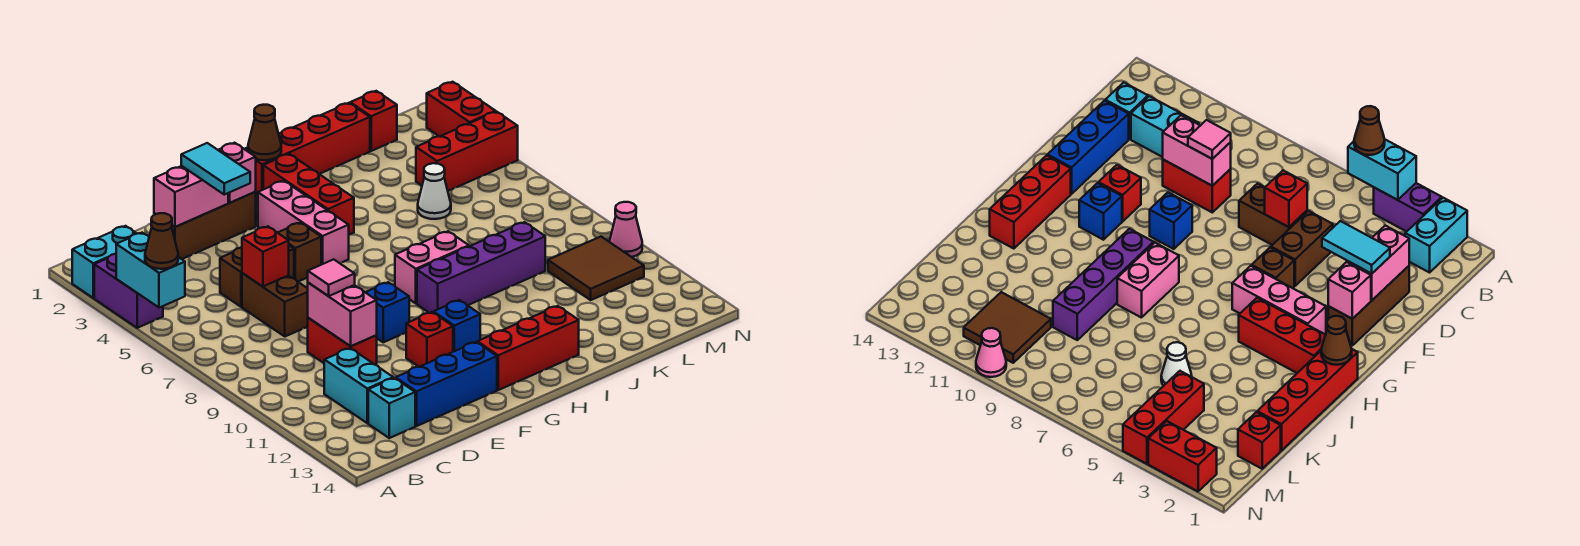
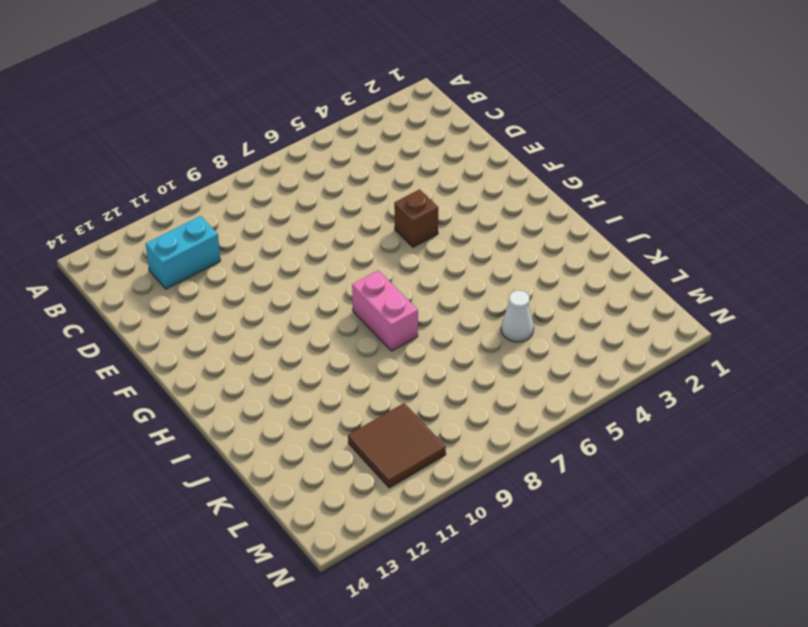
none -> cyan brick A2:B2 level 1
none -> purple brick A3:A4 level 1
none -> cyan brick C13 level 1
none -> brown brick D2:F2 level 1

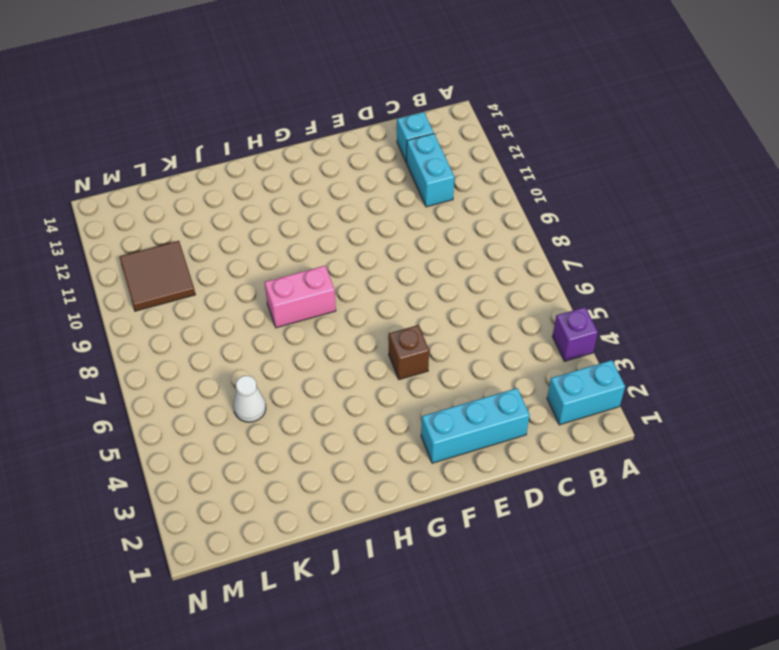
purple brick A4 level 1 -> purple brick A3:A4 level 1
cyan brick D2:F2 level 1 -> brown brick D2:F2 level 1
none -> brown brick D5:E5 level 1
none -> brown brick D6:D7 level 1
none -> red brick D9:D10 level 1
none -> blue brick D13:F13 level 1

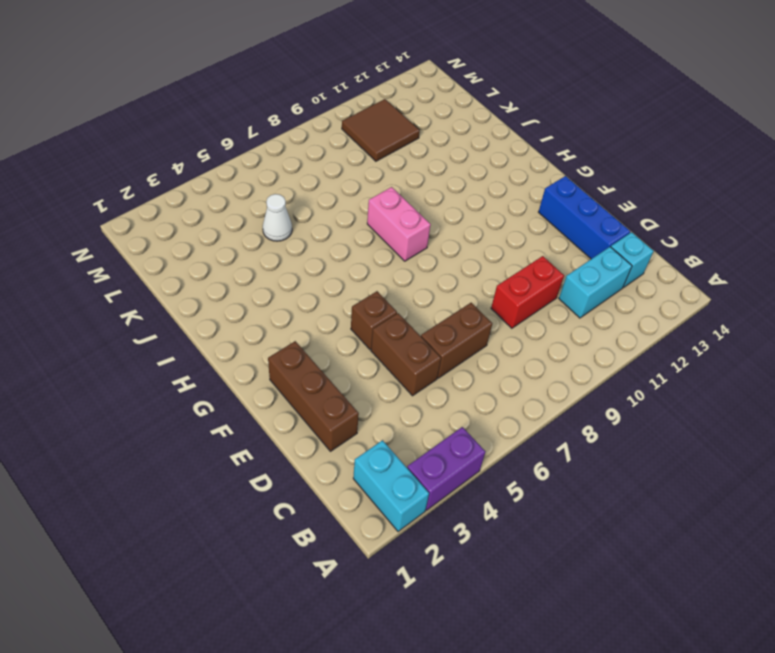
none -> blue brick F9 level 1
none -> red brick F11 level 1
none -> pink brick G3:G5 level 1
none -> blue brick G11 level 1

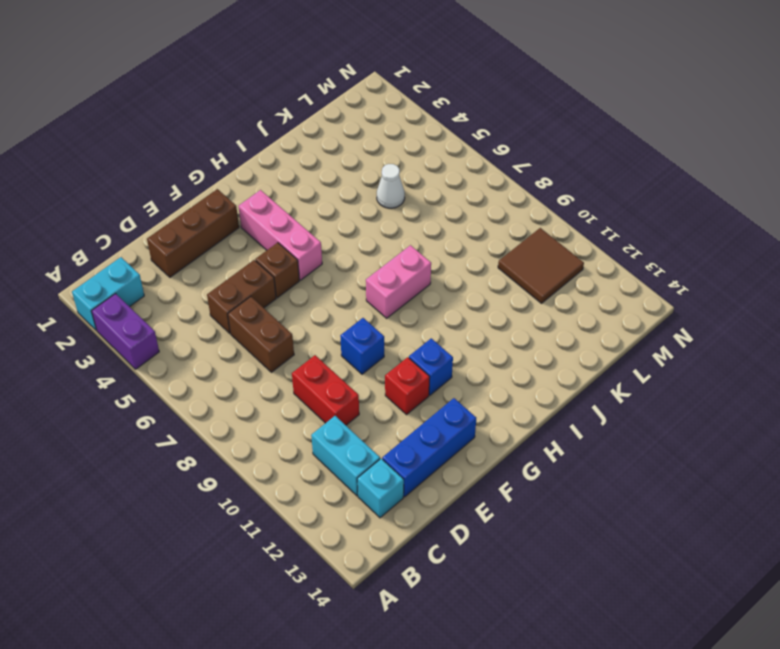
none -> red brick G13:I13 level 1
none -> red brick H1:K1 level 1
none -> red brick H2:H4 level 1
none -> purple brick H9:K9 level 1

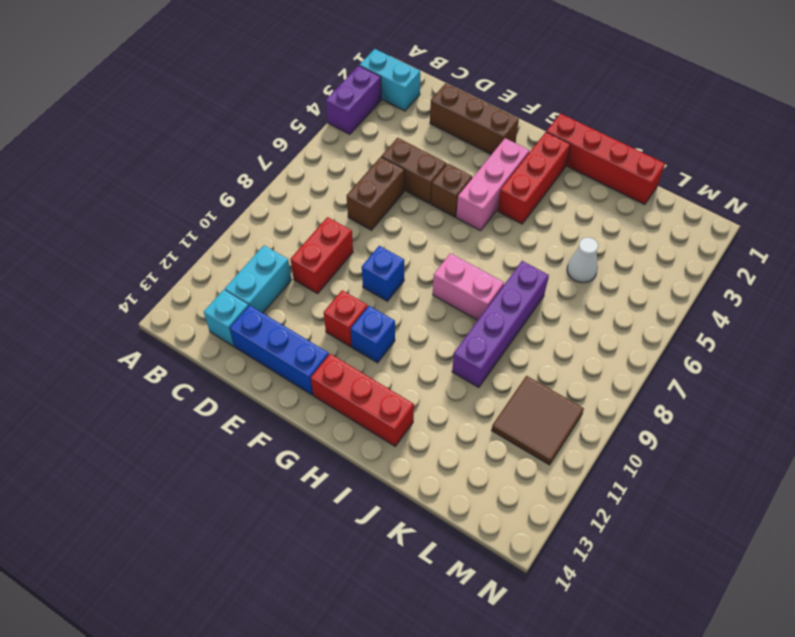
purple brick J7:J10 level 1 -> purple brick H9:K9 level 1
none -> red brick L1 level 1
none -> red brick L4:N4 level 1
none -> red brick N2:N3 level 1
none -> pink cone N10 level 1

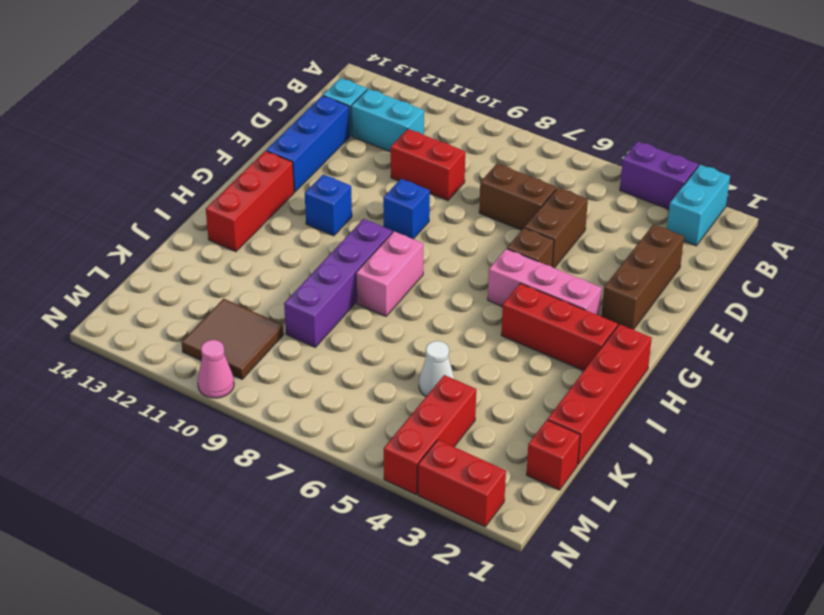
none -> red brick F11 level 1
none -> cyan brick A4:A5 level 2
none -> pink brick D2:E2 level 2
none -> red brick D6 level 2

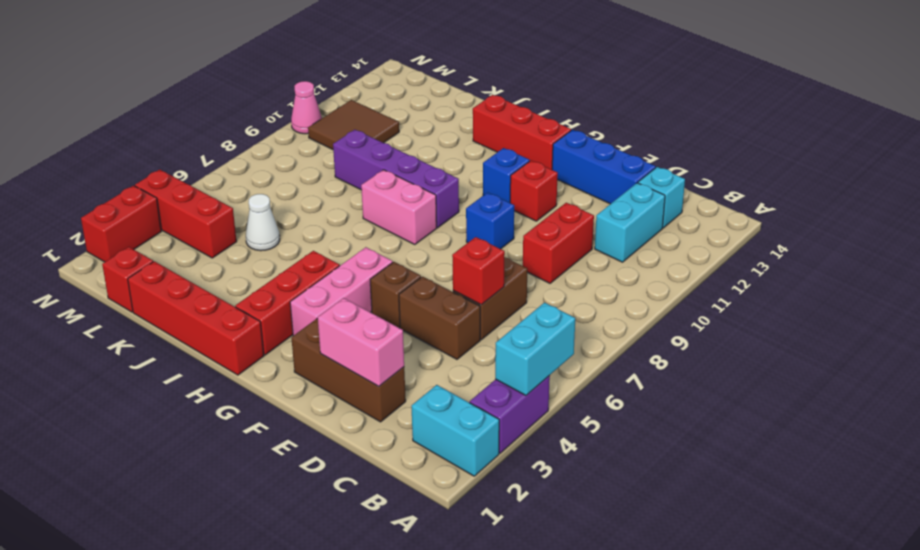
none -> pink brick D9:D10 level 2
none -> pink brick F2 level 2
none -> brown cone H1 level 2
none -> brown cone A5 level 3

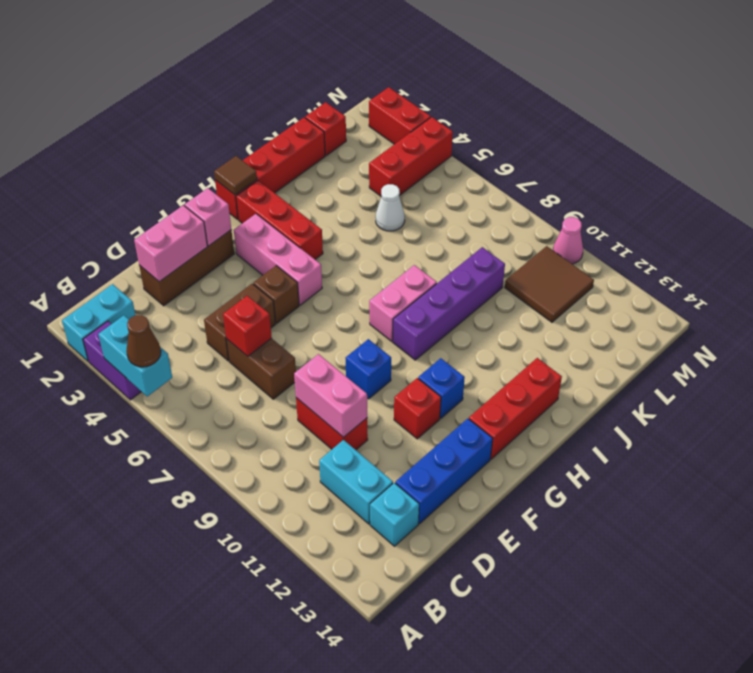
brown tile H1 level 2 -> brown cone H1 level 2
none -> pink tile D9 level 3
none -> cyan tile E2:E3 level 3

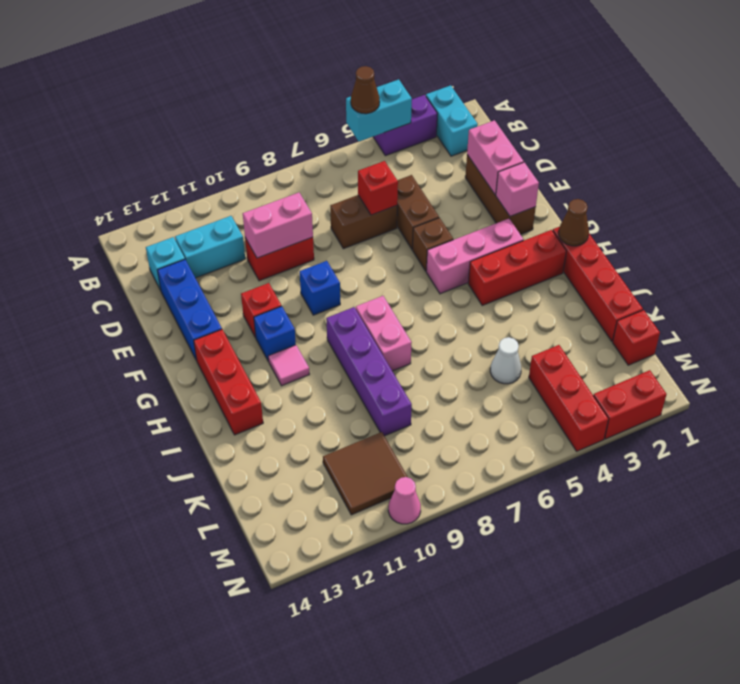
pink tile H11 level 1 -> pink tile D9 level 3
none -> cyan tile E2:E3 level 3

